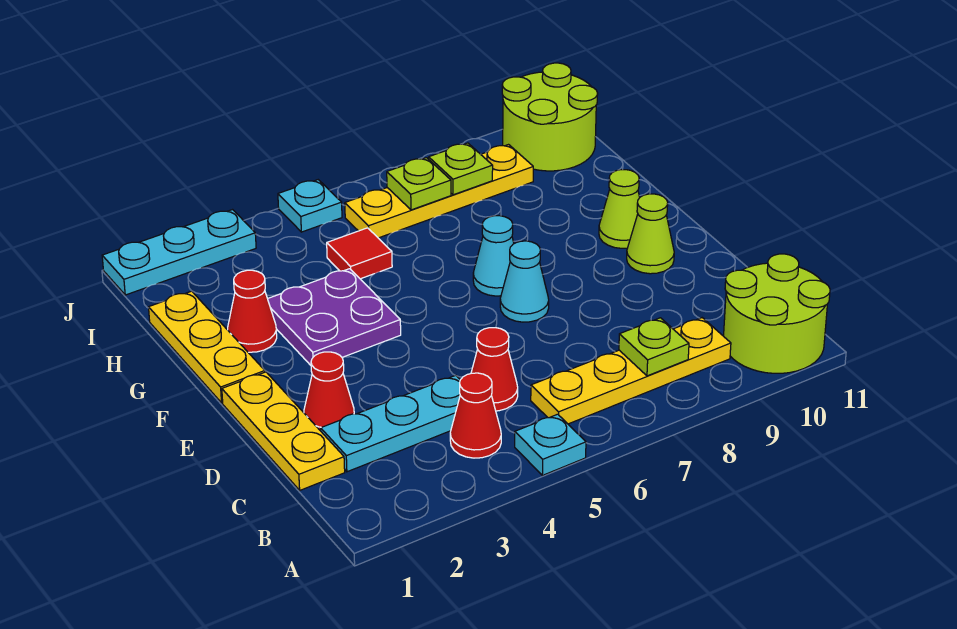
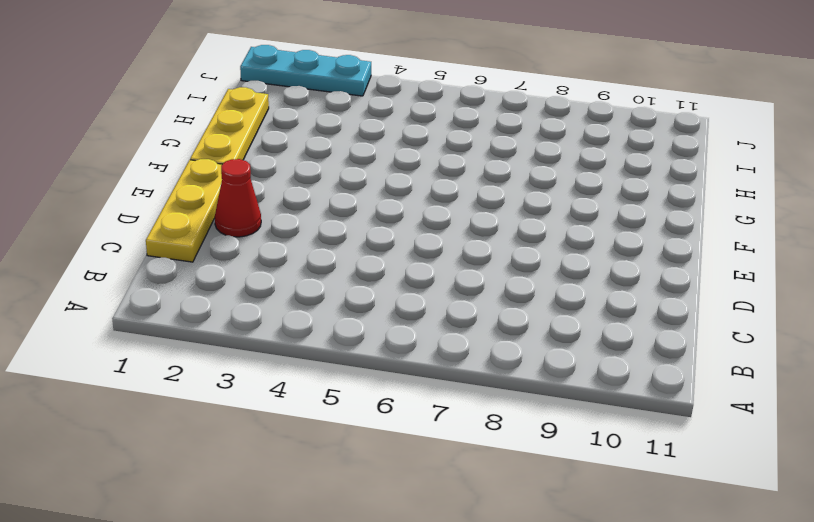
none -> cyan plate A5 level 1
none -> lime round brick A10:B11 level 1
none -> red cone B4 level 1

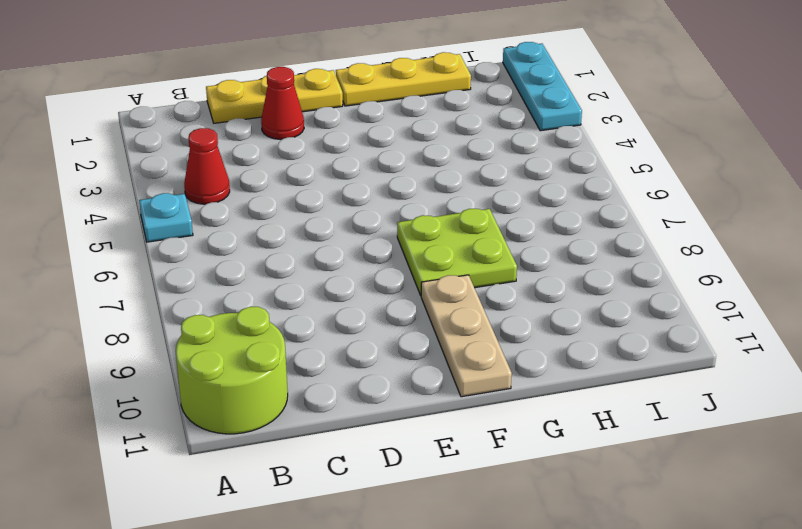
lime plate F7:G8 level 1 -> cyan cone F7 level 1
tan plate F9:F11 level 1 -> lime cone F10 level 1
none -> yellow plate B6:B9 level 1
none -> cyan plate C2:C4 level 1
none -> red cone C5 level 1

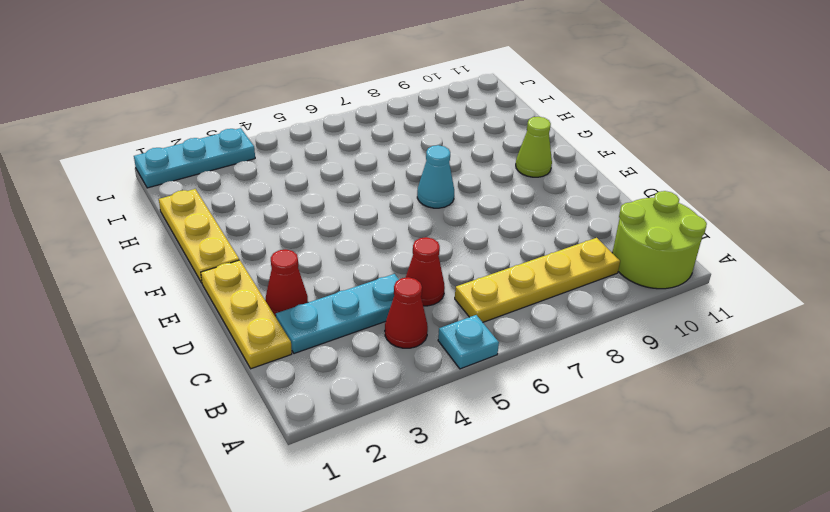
none -> cyan cone E7 level 1
none -> lime cone E10 level 1
none -> purple plate F3:G4 level 1

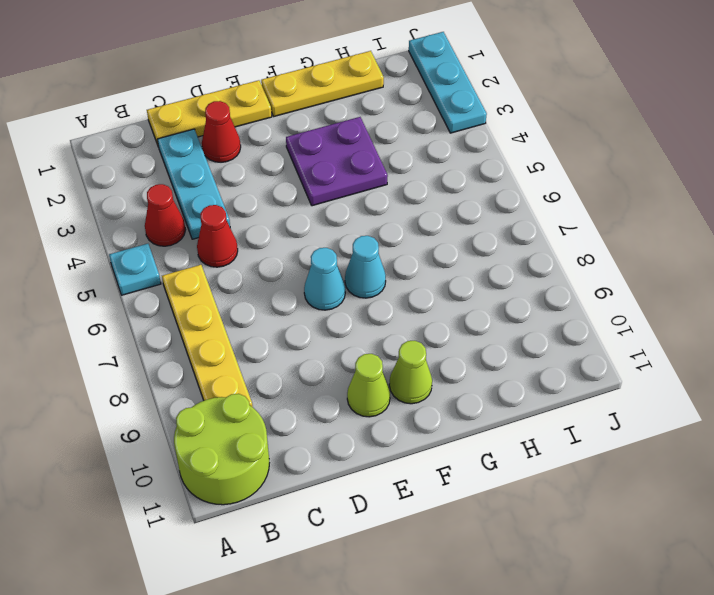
none -> red cone G2 level 1
none -> red tile H5 level 1
none -> yellow plate I6:I9 level 1

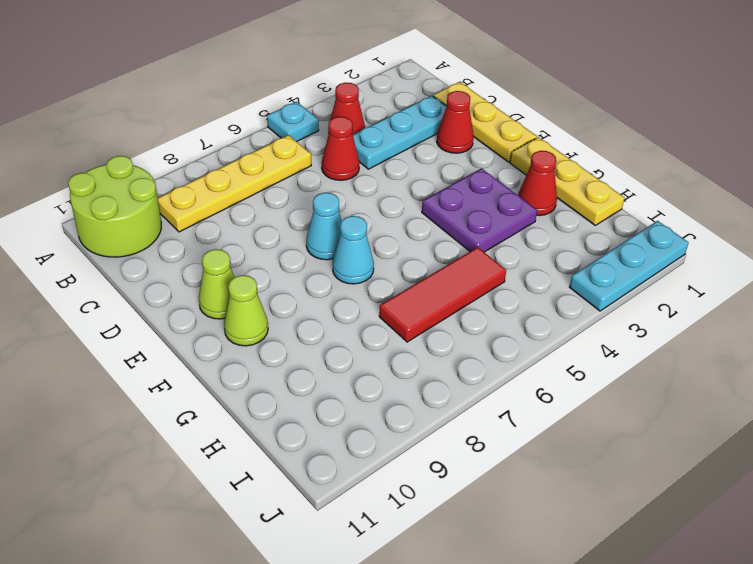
red tile H5:H7 level 1 -> red tile H5 level 1
none -> yellow plate I6:I9 level 1
none -> lime round brick I10:J11 level 1
none -> cyan plate J5 level 1

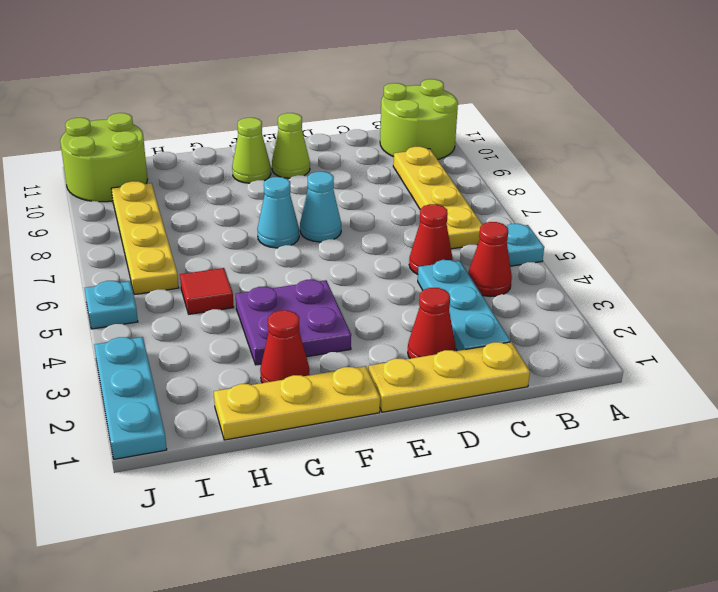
none -> lime plate B8 level 2
none -> lime plate I7 level 2
none -> lime plate I8 level 2

